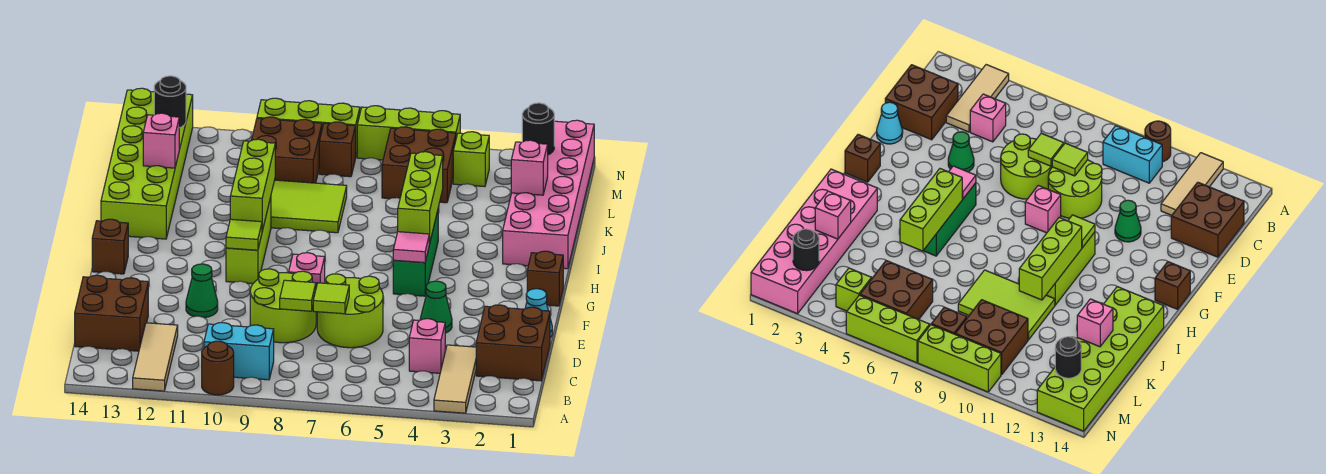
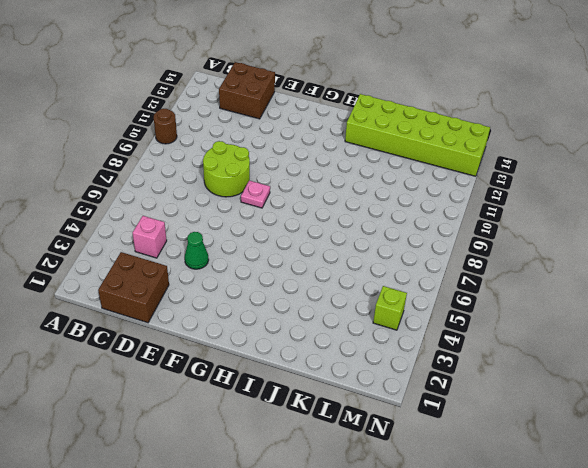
pink plate F8 level 1 -> pink brick F8 level 1
none -> tan tile A3:C3 level 1
none -> tan tile A12:C12 level 1
none -> cyan brick B9:B10 level 1
none -> lime round brick D6:E7 level 1

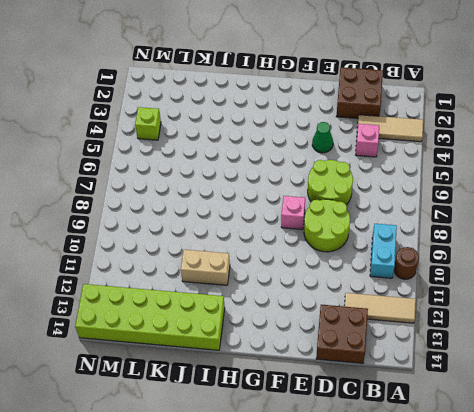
tan brick I11:J11 level 1 -> none
none -> cyan cone E1 level 1
none -> green cone E11 level 1
none -> brown brick G1 level 1
none -> green brick G5:I5 level 1

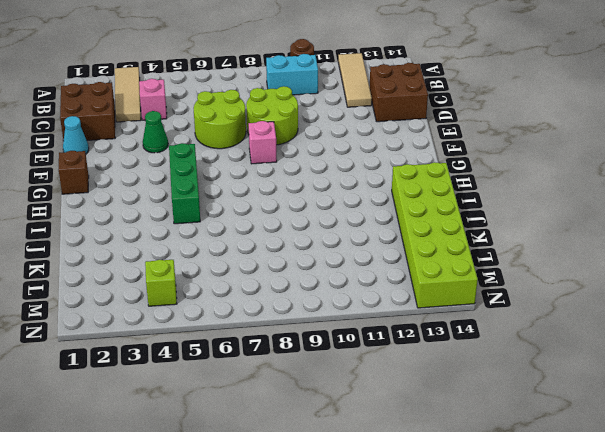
none -> green cone E11 level 1
none -> lime brick G10:I10 level 1
none -> brown brick G14 level 1
none -> pink brick I1:N2 level 1

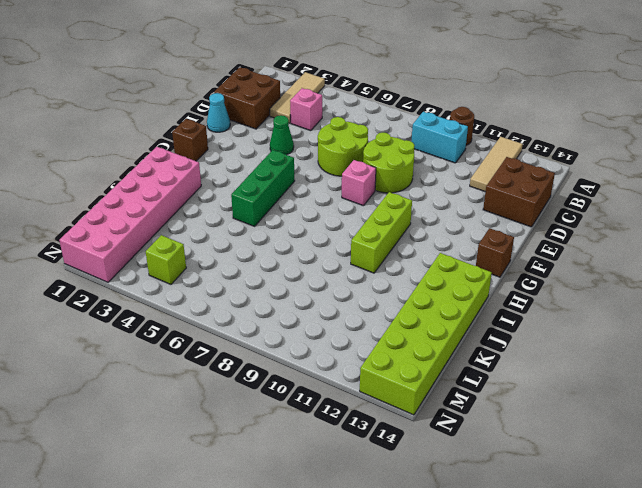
none -> green cone E11 level 1
none -> lime tile J8:K10 level 1
none -> brown brick L5:M6 level 1
none -> brown brick L9:M10 level 1

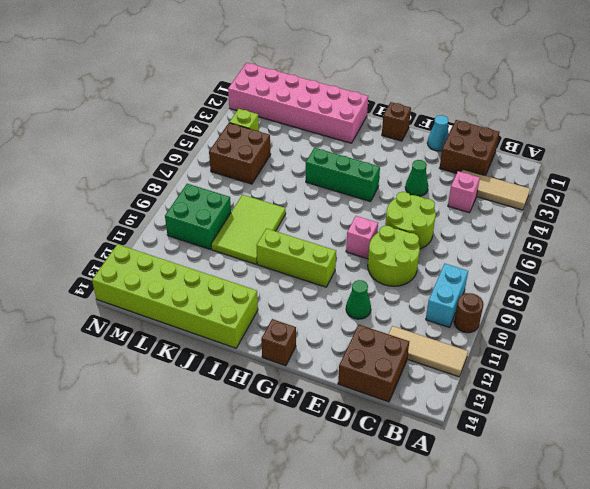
green brick L9:M10 level 1 -> brown brick L9:M10 level 1
none -> brown brick M8 level 1
none -> lime brick N5:N7 level 1
none -> lime brick N8:N10 level 1
none -> lime tile D7 level 2

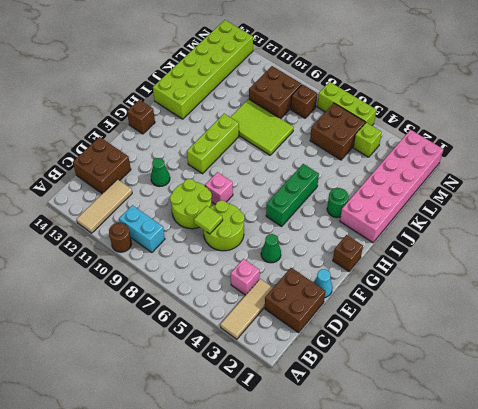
green round brick I3 level 1 -> none
none -> lime brick N8:N10 level 1
none -> lime tile D8 level 2
none -> pink tile G5 level 2
none -> lime tile G10 level 2

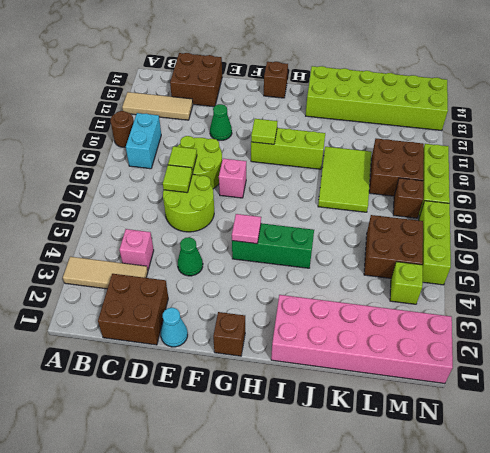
none -> lime brick H5:J5 level 2
none -> lime brick H10:J10 level 2
none -> pink brick K2 level 2
none -> pink brick K13 level 2

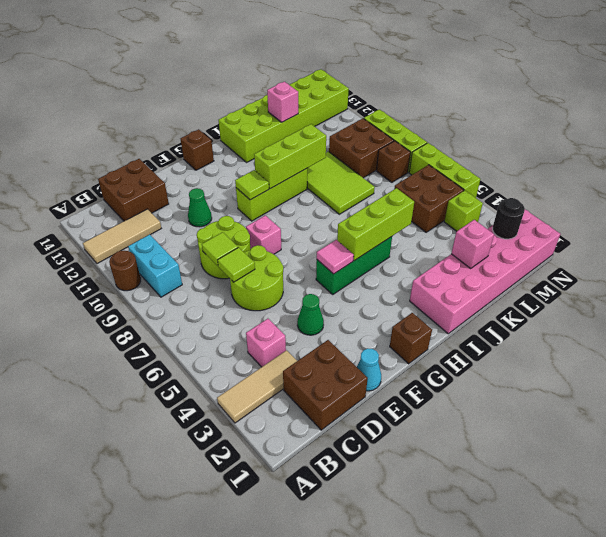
none -> black round brick M13 level 2

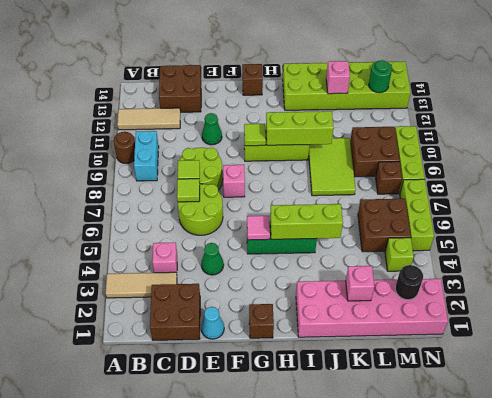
green round brick M13 level 2 -> black round brick M13 level 2

